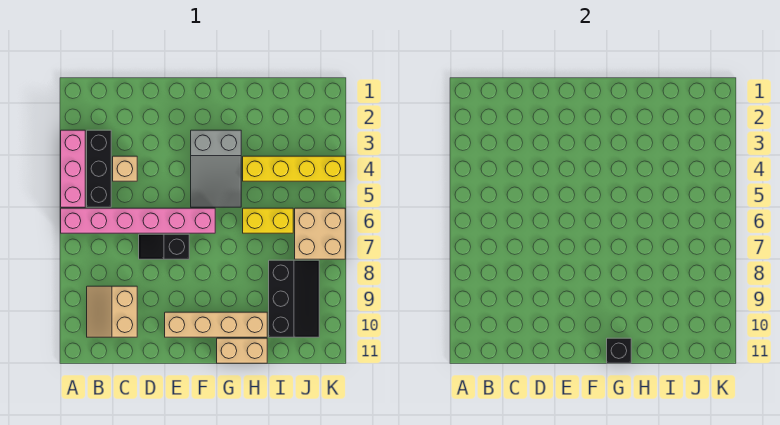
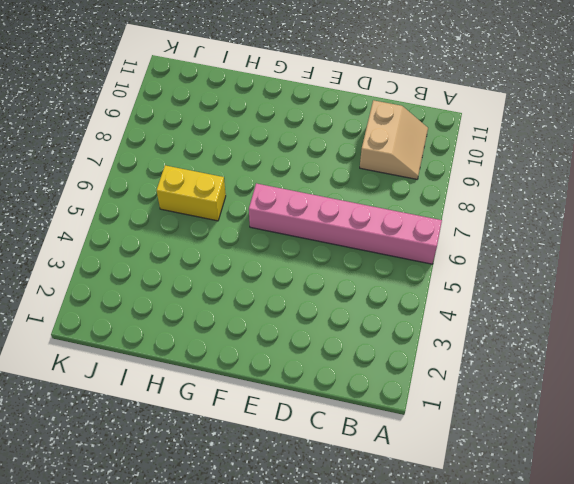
none -> pink brick A3:A5 level 1
none -> black brick B3:B5 level 1
none -> tan brick C4 level 1

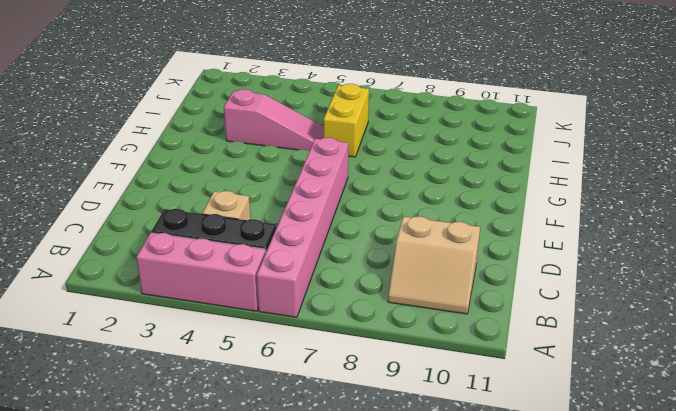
pink slope H3:H5 level 1 top 3 -> yellow brick H4:K4 level 1
none -> black slope D7:E7 level 1 top E
none -> tan brick E10:H10 level 1
none -> grey slope F3:G5 level 1 top 3

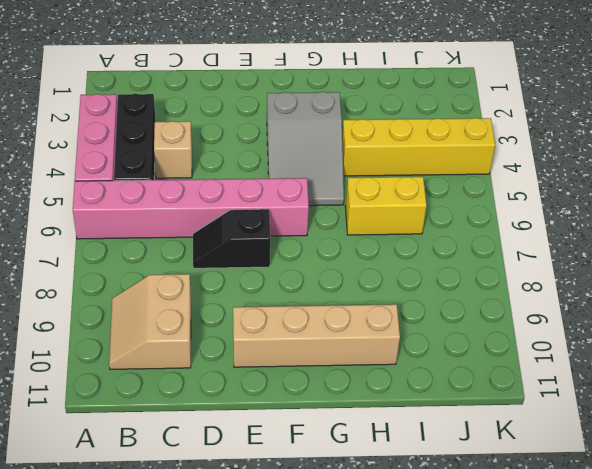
none -> tan brick G11:H11 level 1
none -> black slope I8:J10 level 1 top I
none -> tan brick J6:K7 level 1

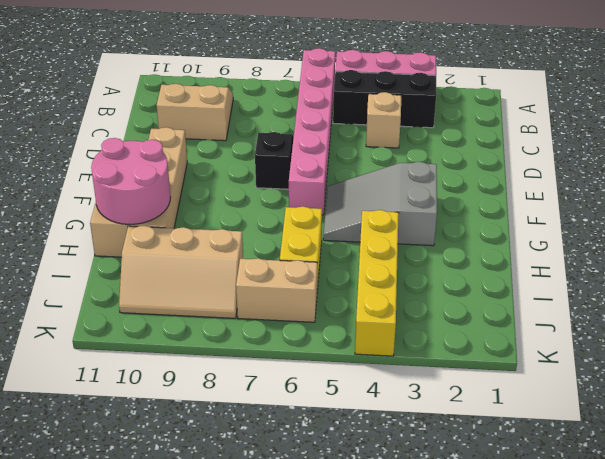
pink round brick G10:H11 level 2 -> black brick G11 level 2
tan slope I8:J10 level 1 top I -> black slope I8:J10 level 1 top I
tan brick J6:J7 level 1 -> tan brick J6:K7 level 1

